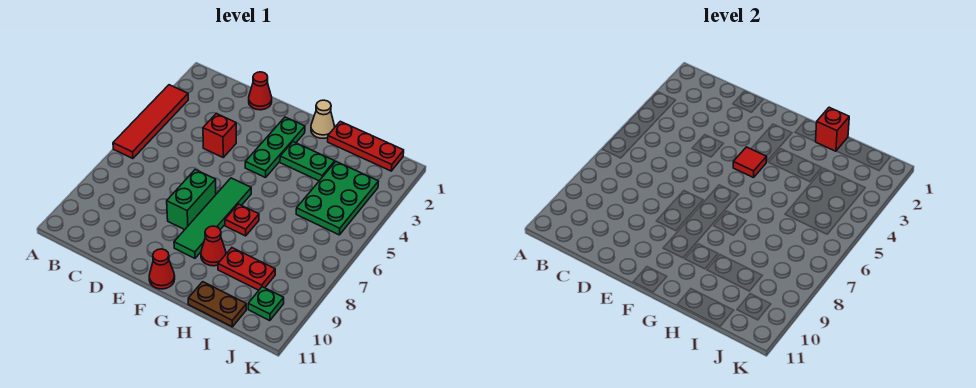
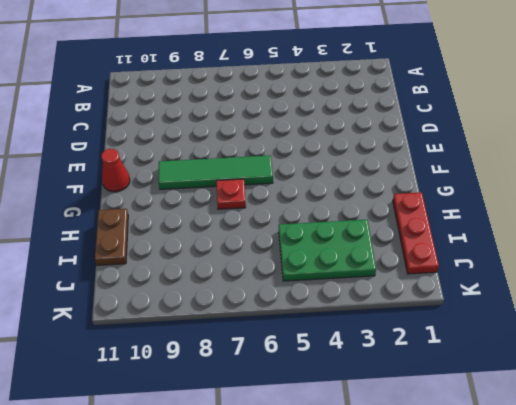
none -> red tile A3:A6 level 1
none -> red cone D1 level 1
none -> red brick D4 level 1

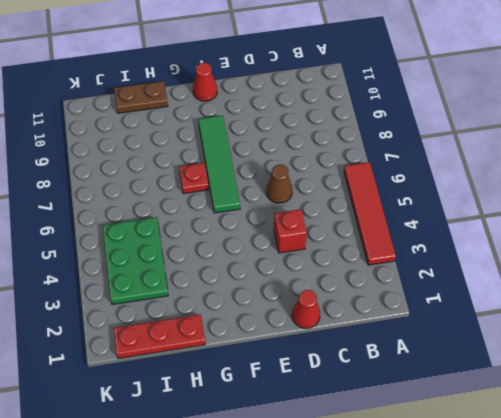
brown cone D6 level 1 -> none
none -> green brick E7:E8 level 1
none -> green plate F2:F4 level 1
none -> tan cone G1 level 1

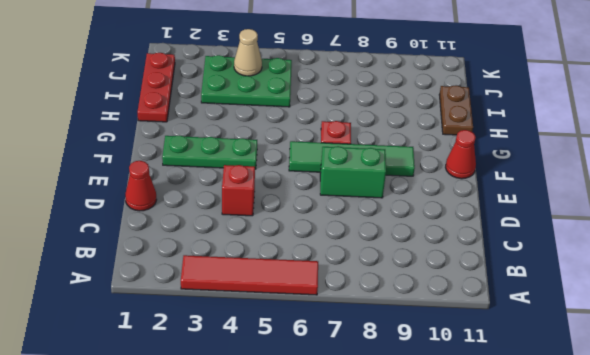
tan cone J4 level 2 -> tan cone G1 level 1
none -> green plate G3:H3 level 1
none -> red cone G9 level 1
none -> red plate H9:I9 level 1

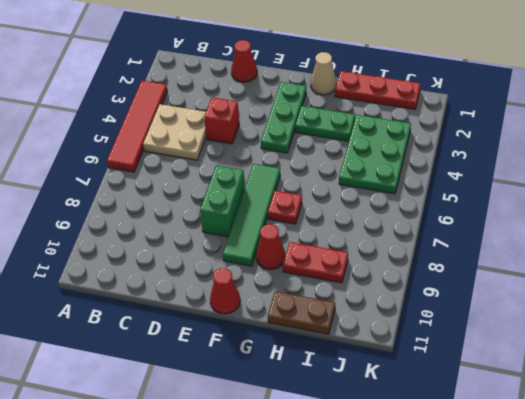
tan plate B4:C5 level 1 -> none
none -> green plate J10 level 1
none -> red tile F4 level 2
none -> red brick H1 level 2

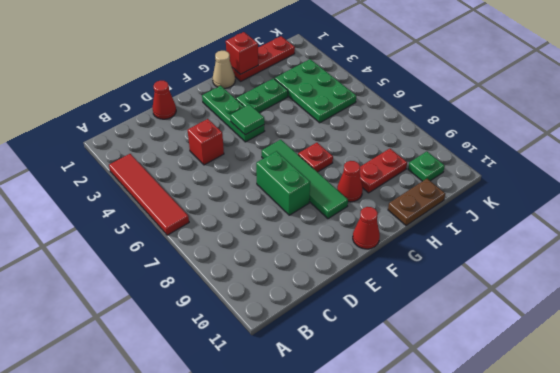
green tile F4 level 2 -> red tile F4 level 2

